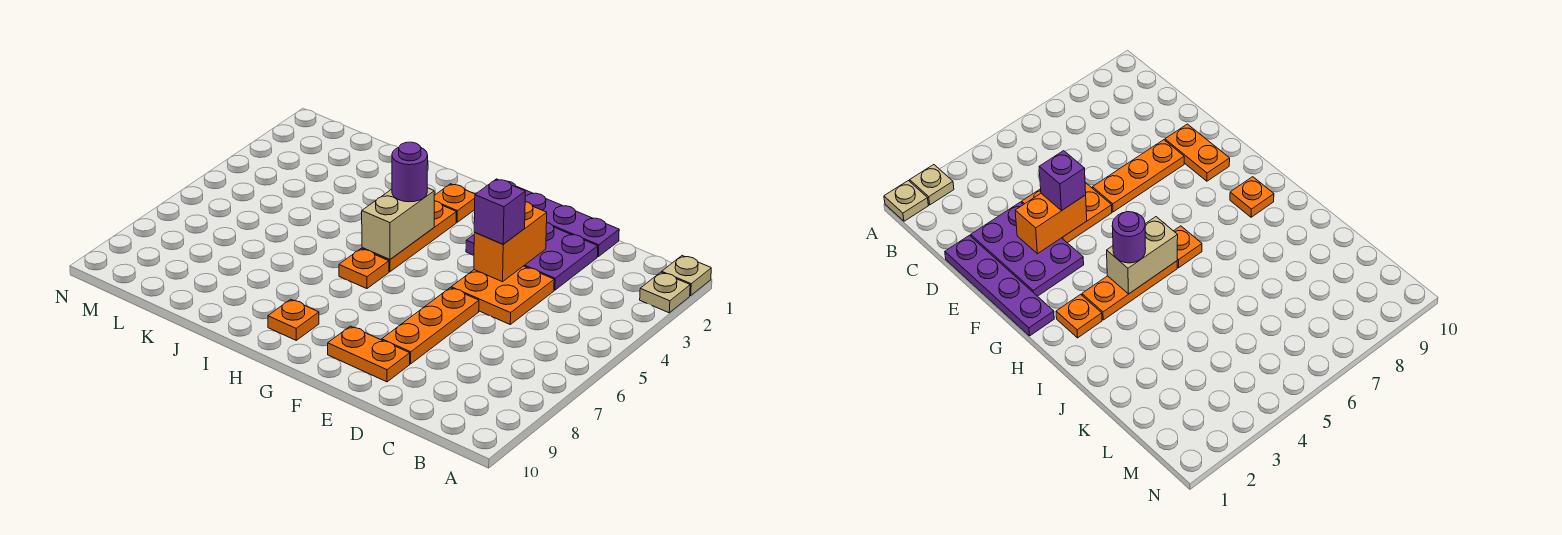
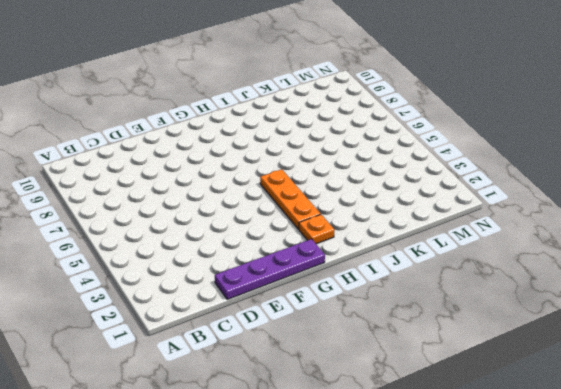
none -> tan plate A1 level 1
none -> tan plate A2 level 1
none -> purple plate D2:F3 level 1

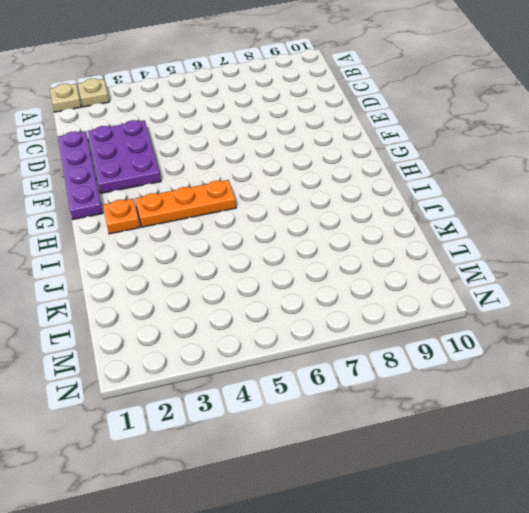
none -> orange plate D4:E5 level 1
none -> orange plate E6:E8 level 1
none -> orange plate E9:F9 level 1

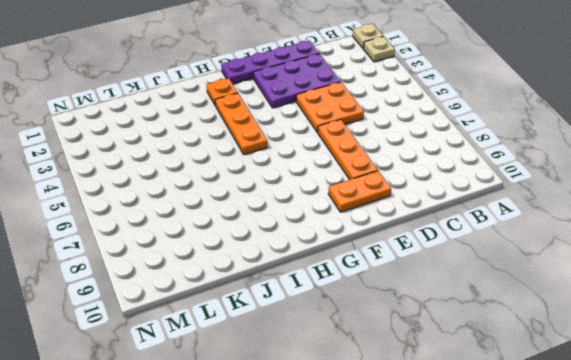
none -> orange plate H6 level 1
none -> orange plate H9 level 1
none -> orange brick E3:E4 level 2

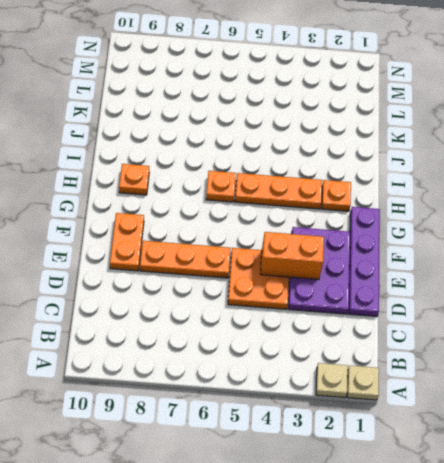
none -> tan brick H4:H5 level 2
none -> purple brick E4 level 3
none -> purple round brick H4 level 3

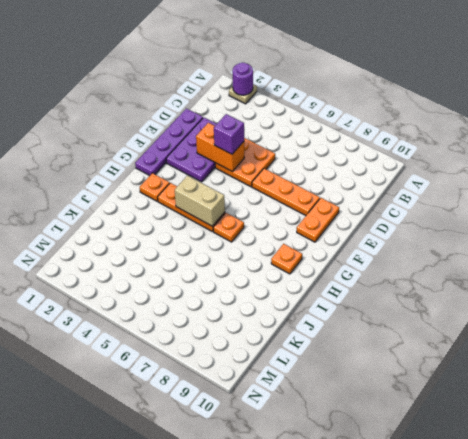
purple round brick A2 level 2 -> purple round brick H4 level 3
none -> tan plate A1 level 1

